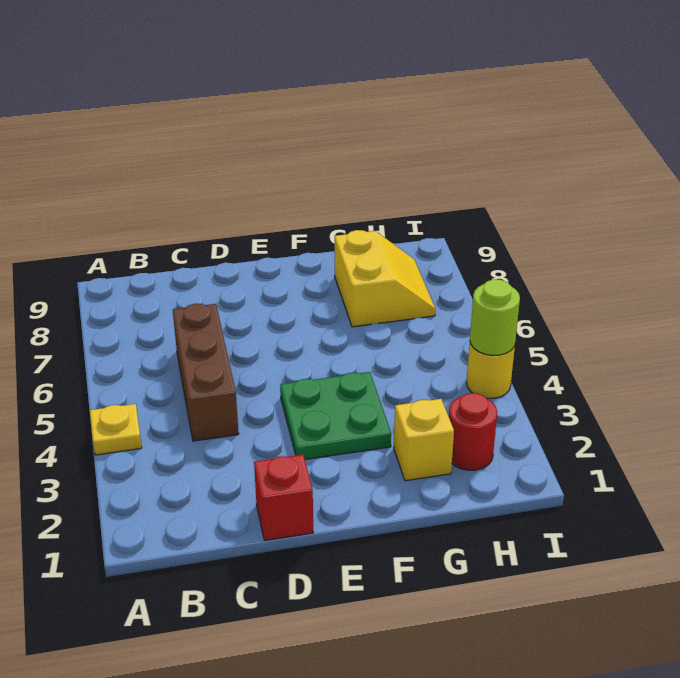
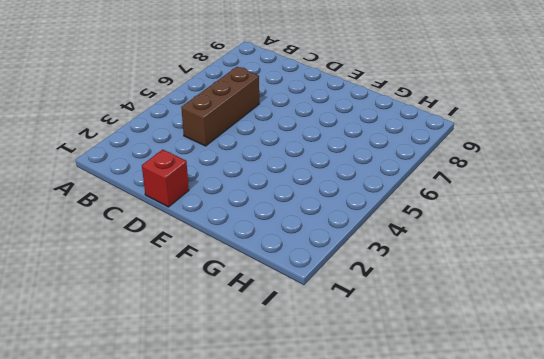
none -> yellow plate A4 level 1
none -> green plate E3:F4 level 1

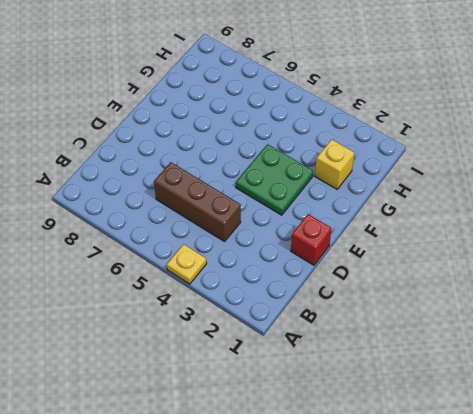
none -> yellow slope G7:H8 level 1 top G
none -> red round brick H2 level 1

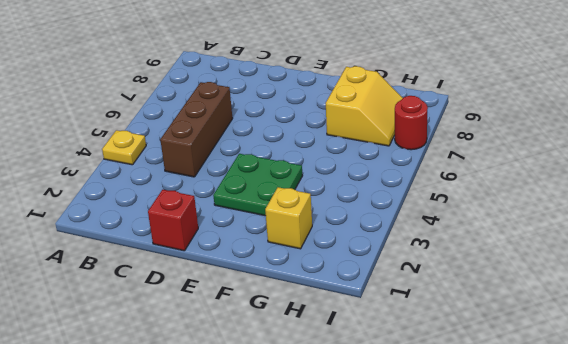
red round brick I7 level 1 -> red round brick H2 level 1
none -> yellow round brick I4 level 1
none -> lime round brick I4 level 2

